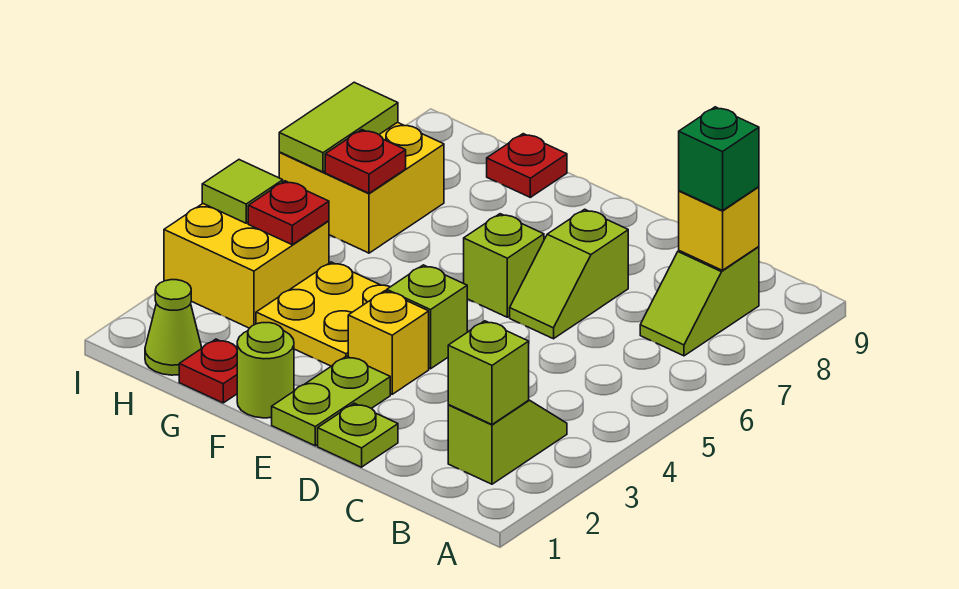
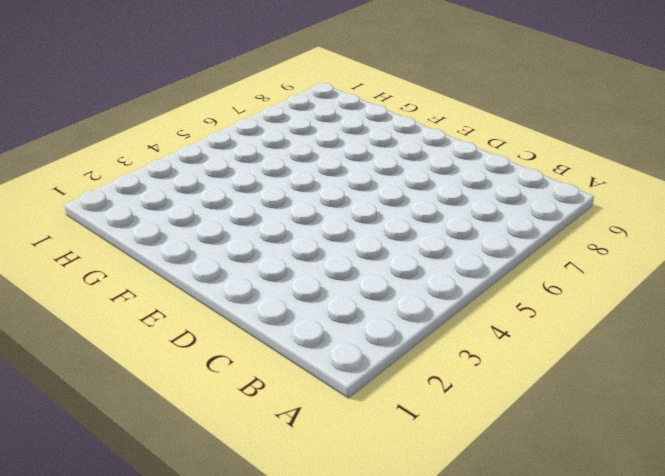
none -> lime slope B2:B3 level 1 top 2
none -> lime slope B7:B8 level 1 top 8
none -> lime plate D1 level 1

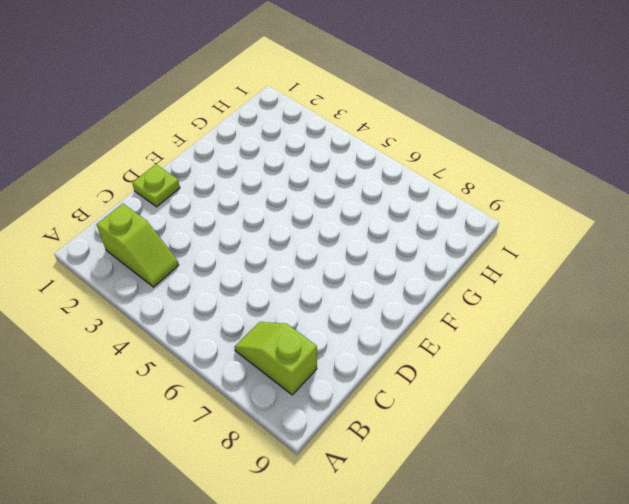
none -> lime slope D6:D7 level 1 top 7
none -> lime plate E1:E2 level 1
none -> yellow brick E3 level 1

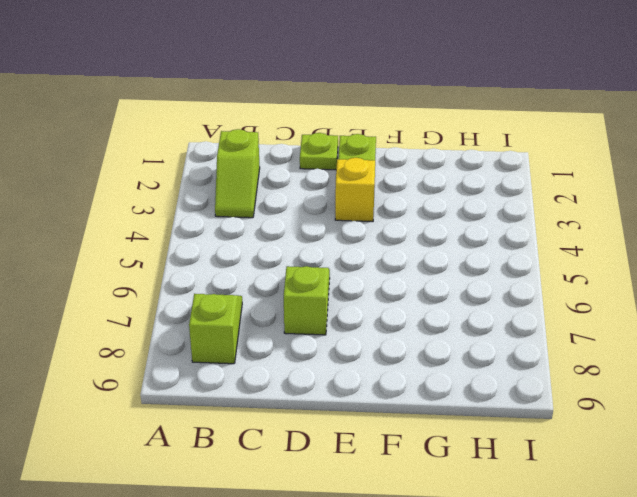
none -> lime brick E4 level 1
none -> lime brick E6 level 1
none -> lime round brick F1 level 1

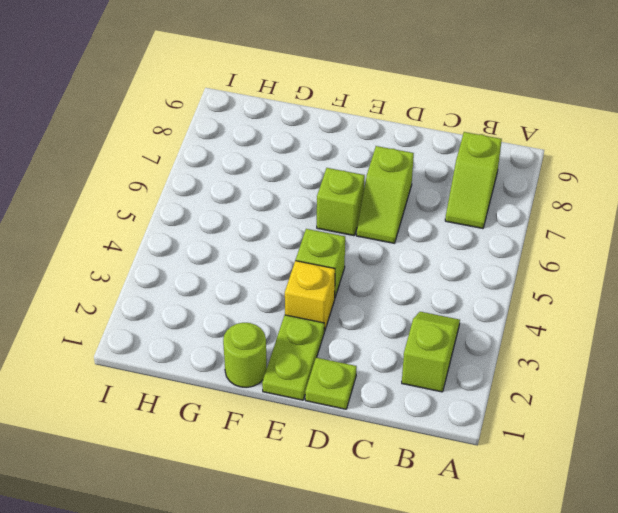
none -> yellow plate F3:G4 level 1
none -> red plate G1 level 1
none -> red plate G9 level 1

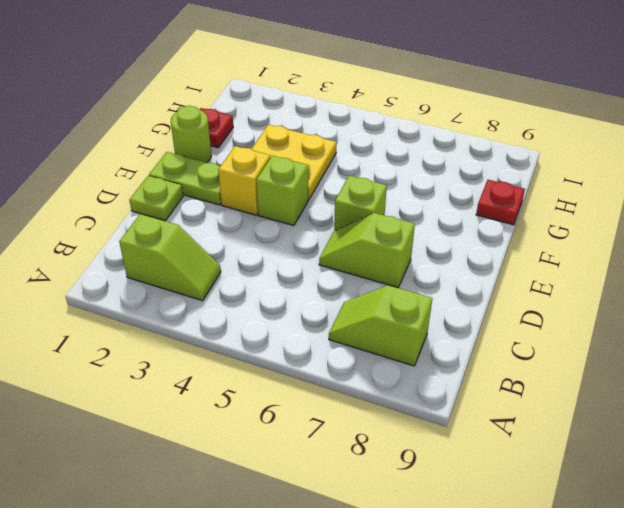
none -> lime cone H1 level 1
none -> yellow brick H3:I4 level 1
none -> yellow brick H6:I7 level 1

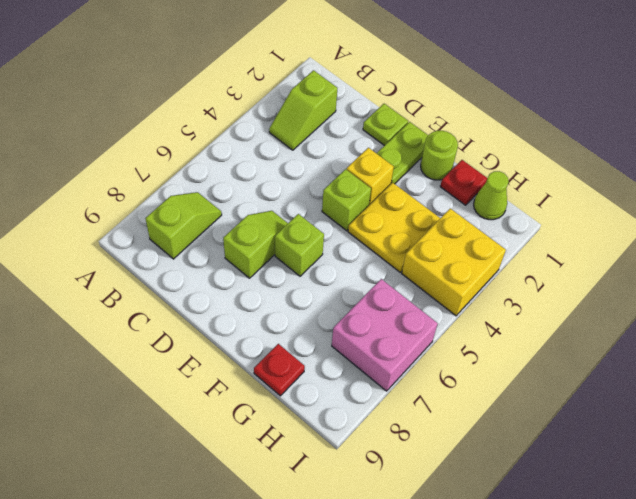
pink brick H6:I7 level 1 -> yellow brick H6:I7 level 1
none -> lime brick B2 level 2
none -> yellow brick B8 level 2
none -> red plate H4 level 2

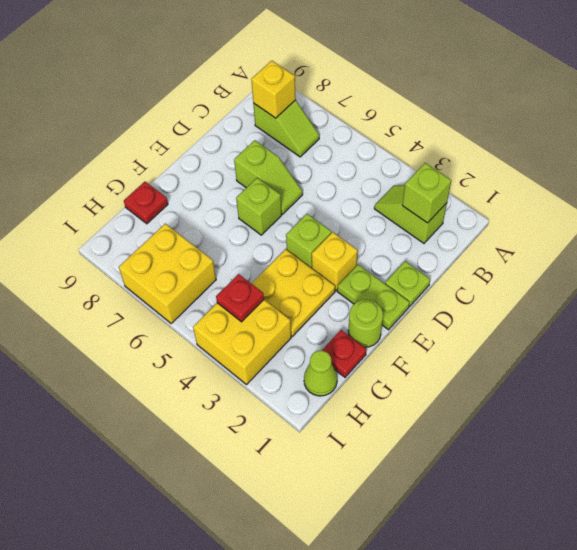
none -> red plate H6 level 2
none -> lime tile I4 level 2
none -> lime tile I6:I7 level 2

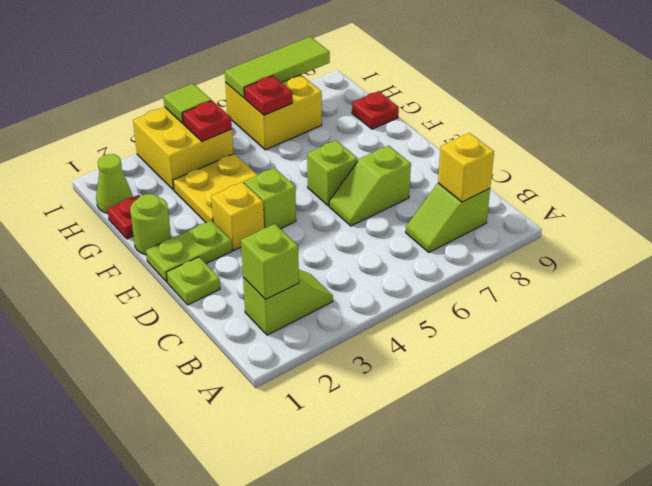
lime tile I6:I8 level 2 -> lime tile I6:I7 level 2
none -> green brick B8 level 3

